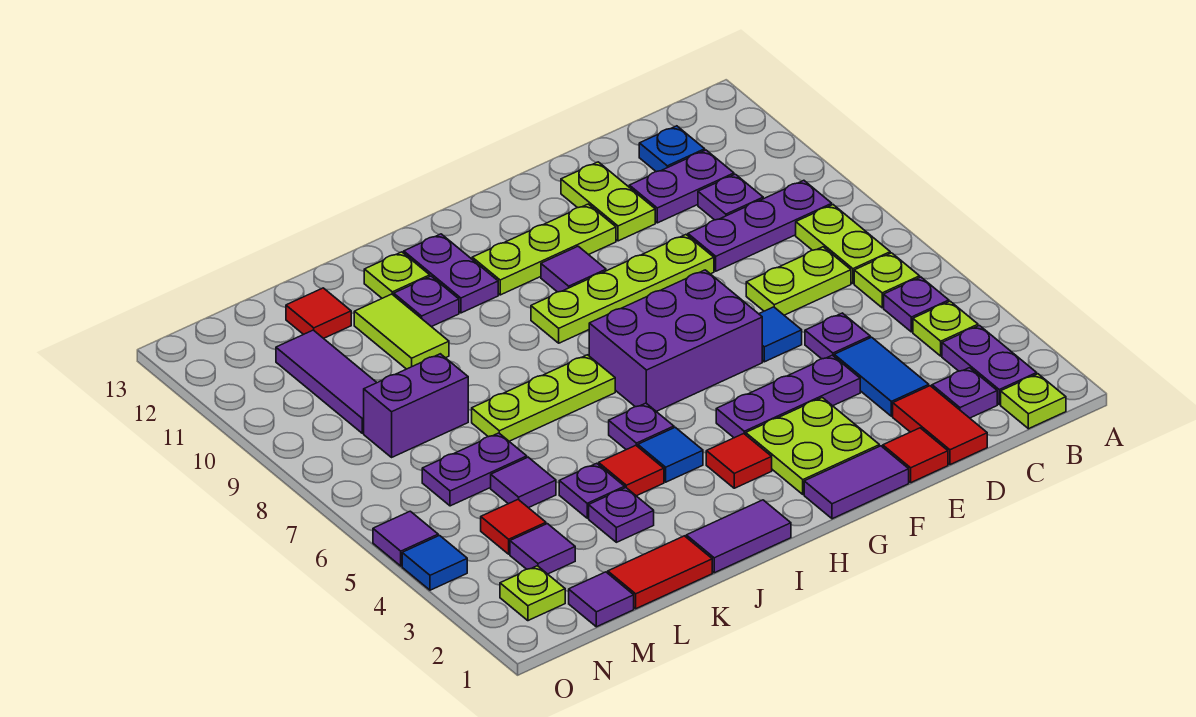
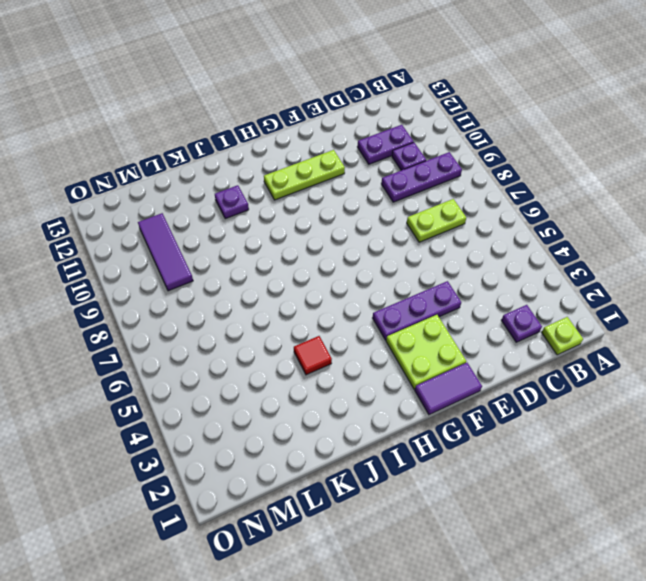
none -> purple plate B2:B3 level 1
none -> lime plate B4 level 1
none -> purple plate B5 level 1
none -> lime plate B6 level 1

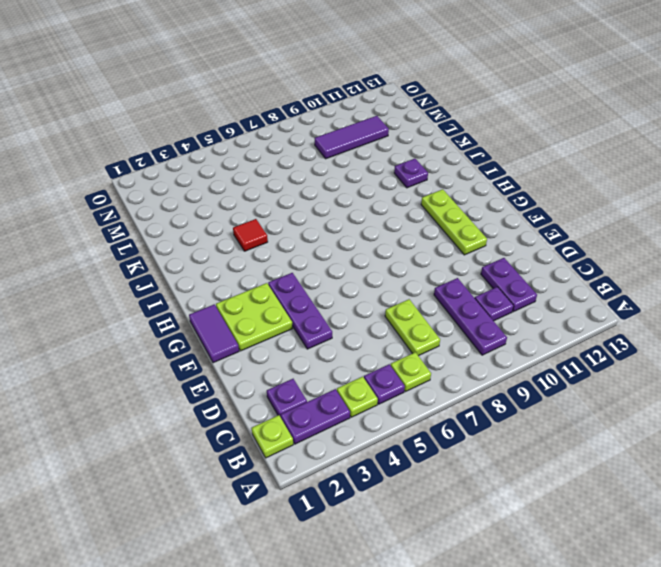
none -> lime plate B7:B8 level 1
none -> blue plate C12 level 1
none -> red tile D1:D2 level 1
none -> blue tile D3:D4 level 1

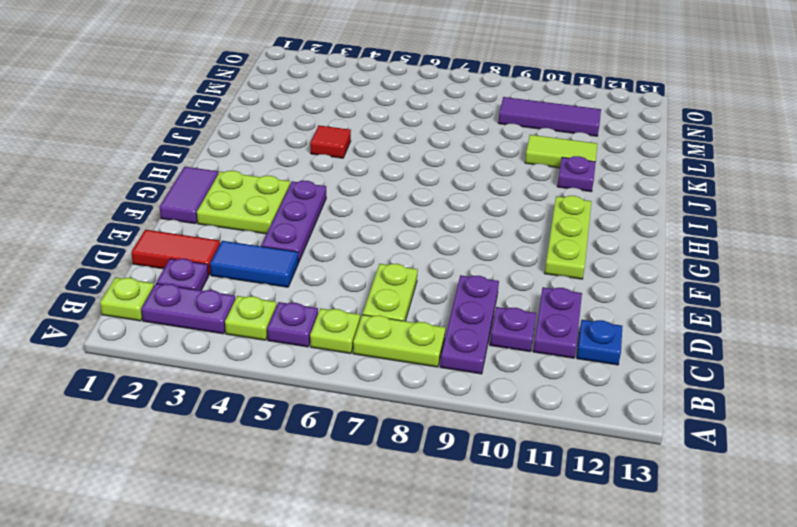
none -> purple plate D5 level 1
none -> red tile E1 level 1
none -> blue tile E6 level 1
none -> lime plate E9:H9 level 1

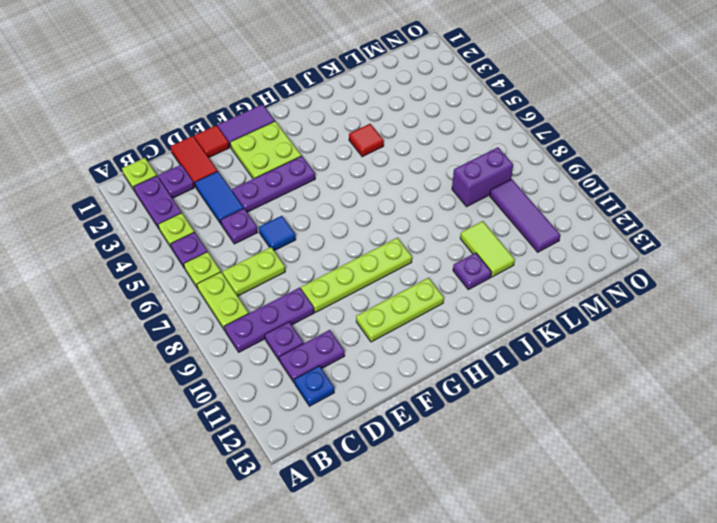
none -> lime plate E11:E12 level 1
none -> purple brick F6:H7 level 1
none -> purple tile G10 level 1
none -> red tile H3 level 1

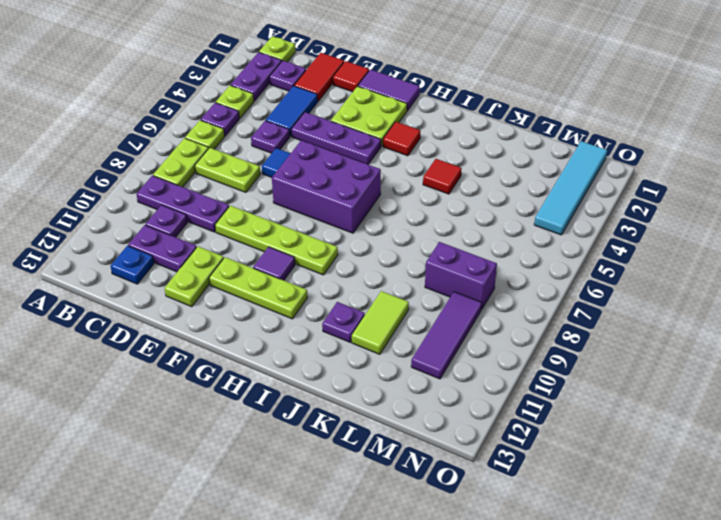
cyan tile N1:N4 level 1 -> lime plate N2 level 1
none -> purple tile I1:J1 level 1
none -> blue tile I4 level 1
none -> purple plate I5 level 1
none -> lime plate I7:K7 level 1

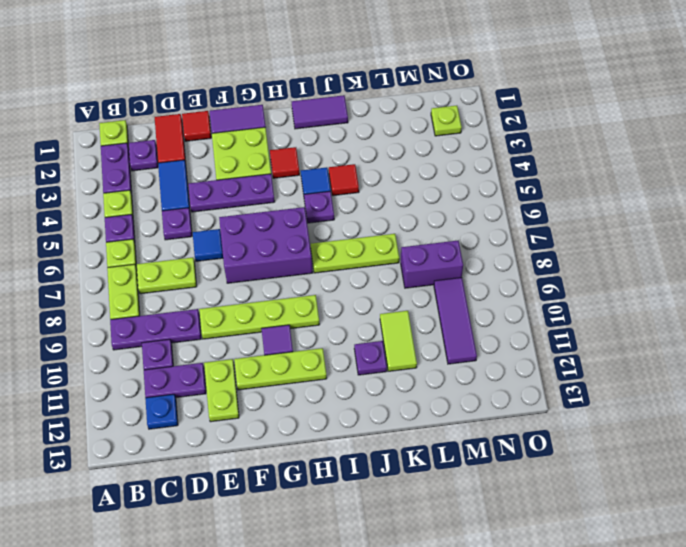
none -> purple plate I11:I12 level 1
none -> lime plate J12 level 1
none -> red tile K1:L1 level 1
none -> purple plate K3 level 1

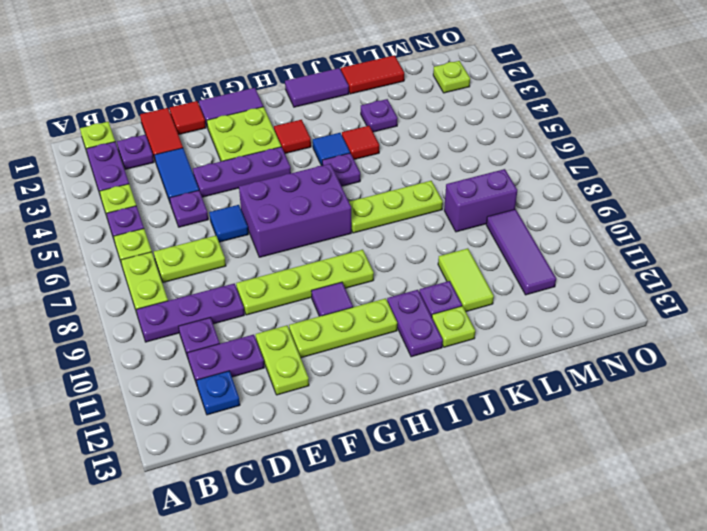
none -> purple plate K4 level 1
none -> purple tile L5 level 1
none -> purple plate L6:M6 level 1
none -> red tile L12 level 1

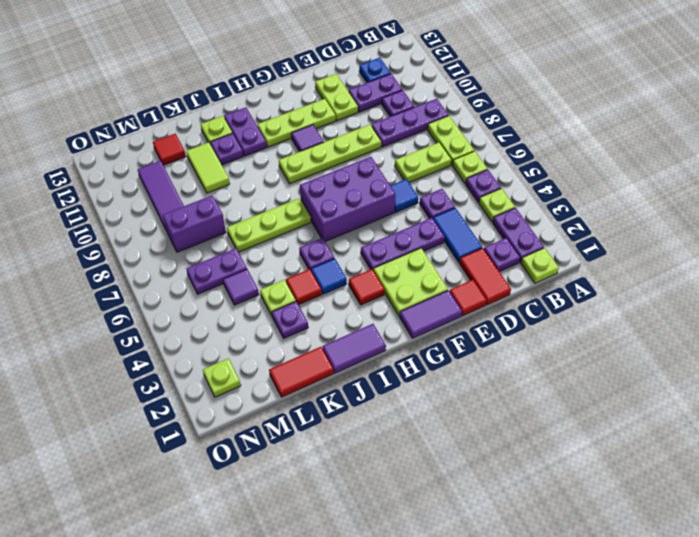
lime plate K4 level 1 -> purple plate K4 level 1
none -> purple tile M1 level 1
none -> purple tile M3 level 1
none -> red tile M4 level 1
none -> blue tile O4 level 1

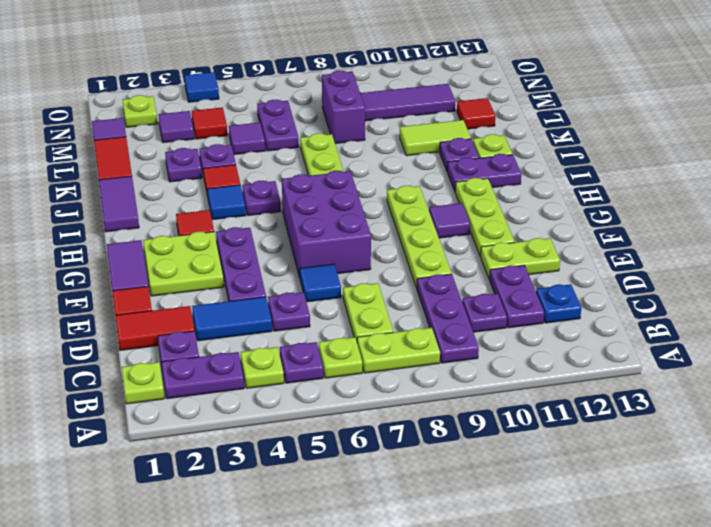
none -> purple tile O5 level 1

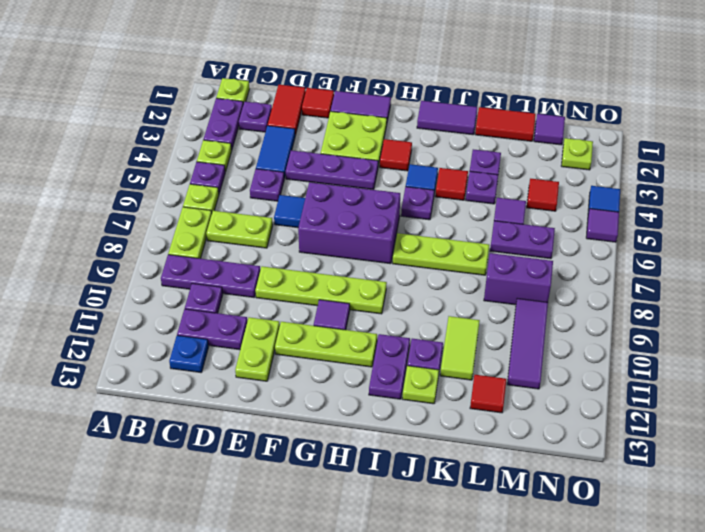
none -> purple tile M3 level 1

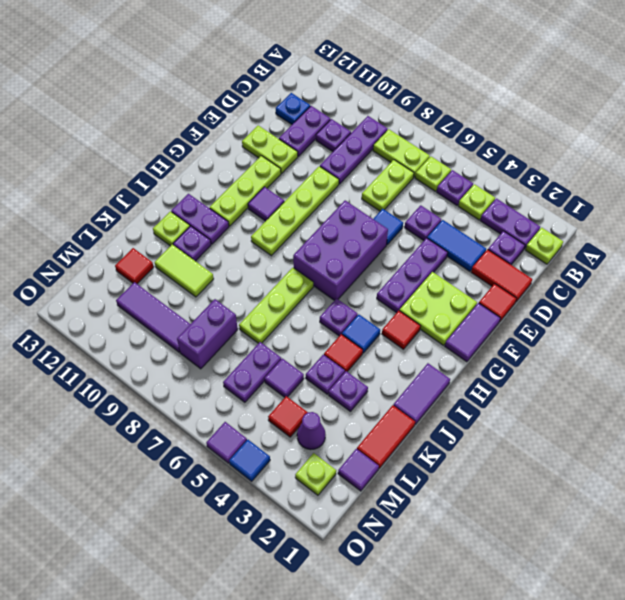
purple cone M3 level 1 -> purple tile M3 level 1

